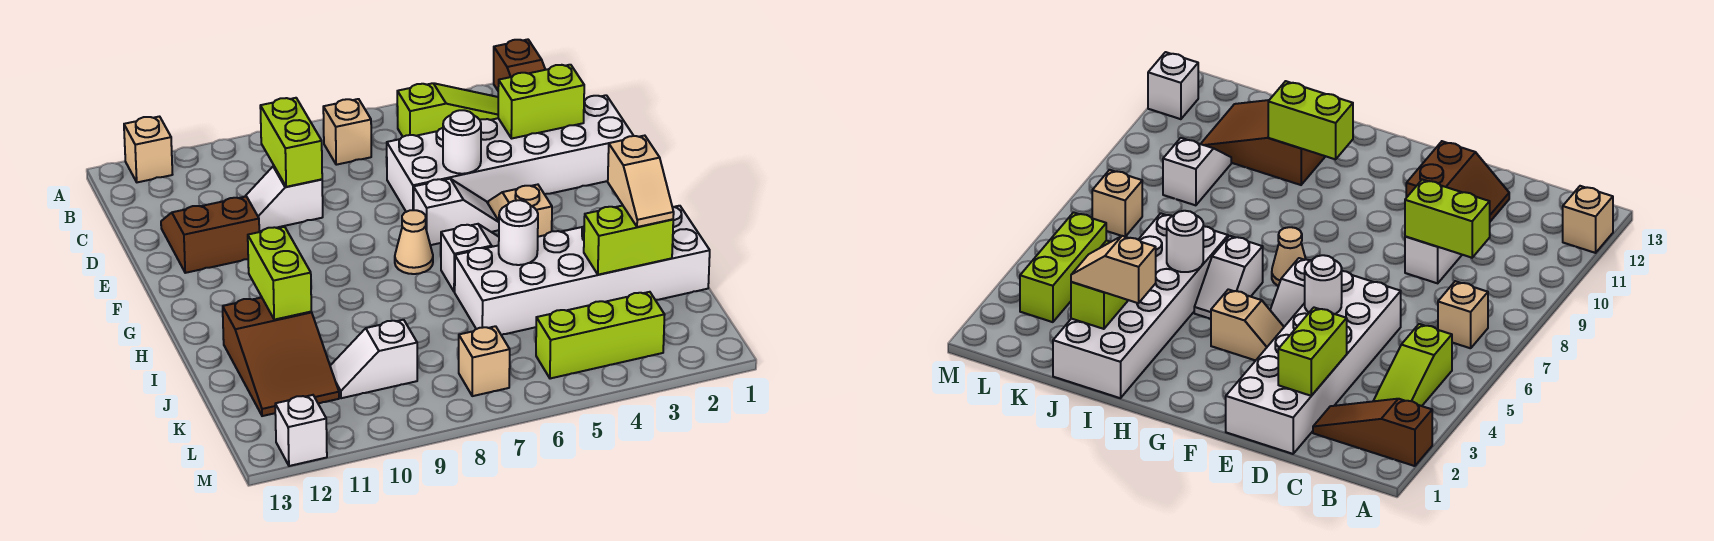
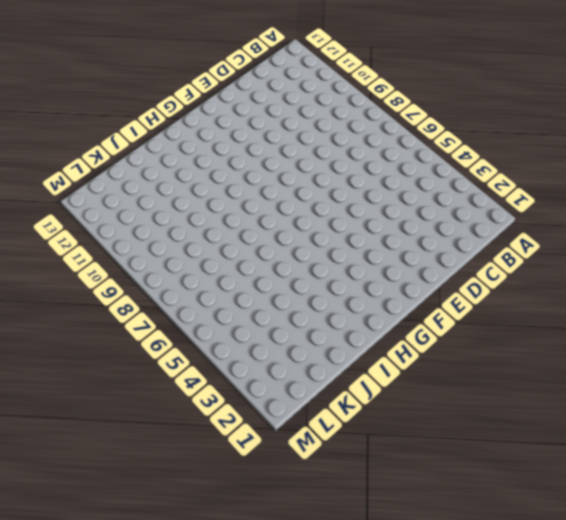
none -> brown slope A2:C2 level 1 top A
none -> tan brick A12 level 1
none -> lime slope B3:B5 level 1 top 5

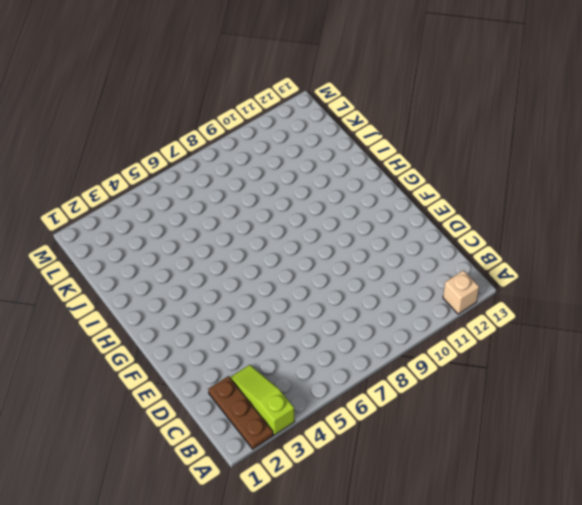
brown plate A2:C2 level 1 -> brown slope A2:C2 level 1 top A
lime slope A3:C3 level 1 top A -> lime slope B3:B5 level 1 top 5
none -> tan brick B7 level 1
none -> white brick D1:E6 level 1
none -> white slope D9:D10 level 1 top 9

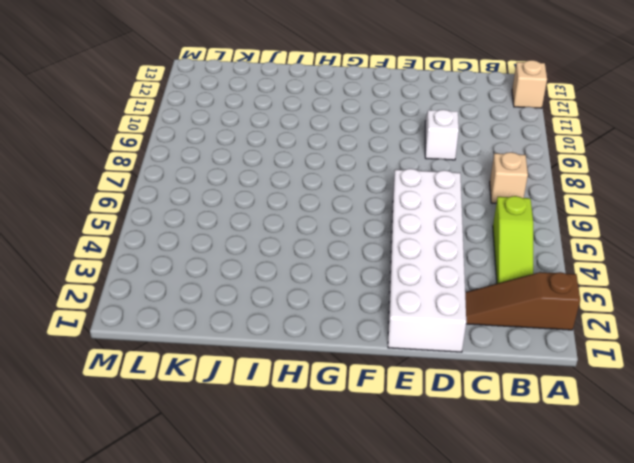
none -> brown slope D11:E12 level 1 top E
none -> tan slope F4:G4 level 1 top G
none -> white slope F5:F6 level 1 top 6

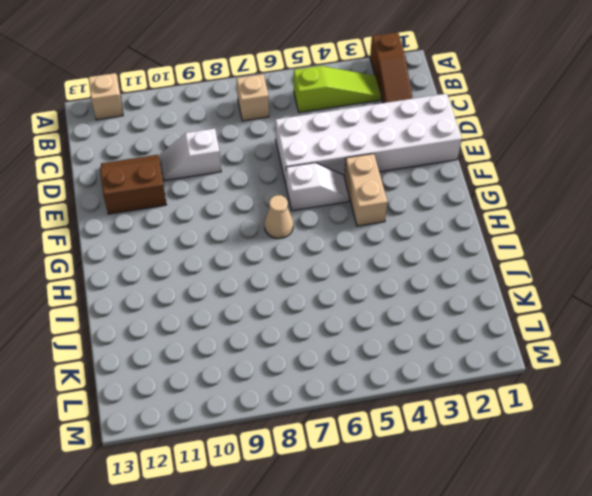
tan brick F4:G4 level 1 -> tan slope F4:G4 level 1 top G
none -> white slope H5:H6 level 1 top 6
none -> white brick I1:J6 level 1
none -> brown slope I11:K12 level 1 top I

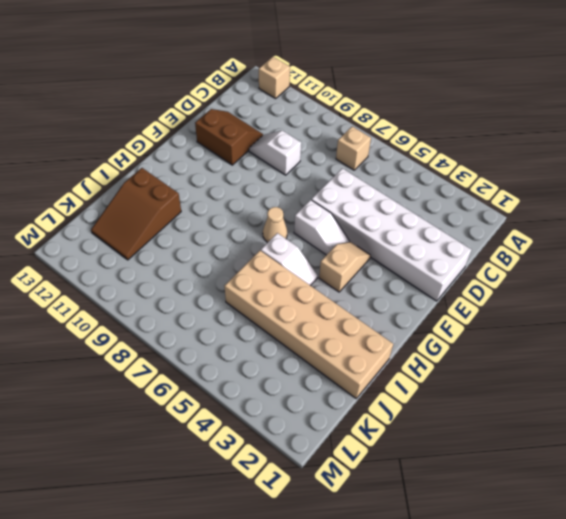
tan brick I1:J6 level 1 -> white brick I1:J6 level 1
none -> brown slope A2:C2 level 1 top A
none -> lime slope B3:B5 level 1 top 5
none -> white slope K9:K10 level 1 top 9

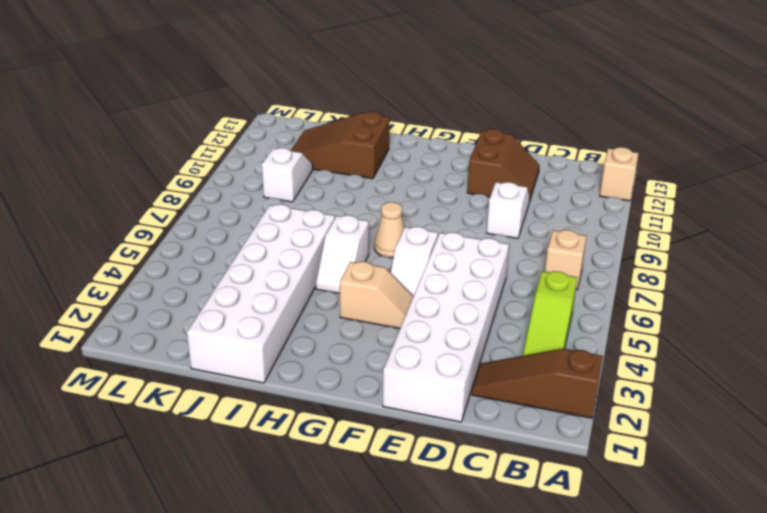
none -> lime brick L3:L5 level 1
none -> tan brick L7 level 1
none -> white brick M12 level 1

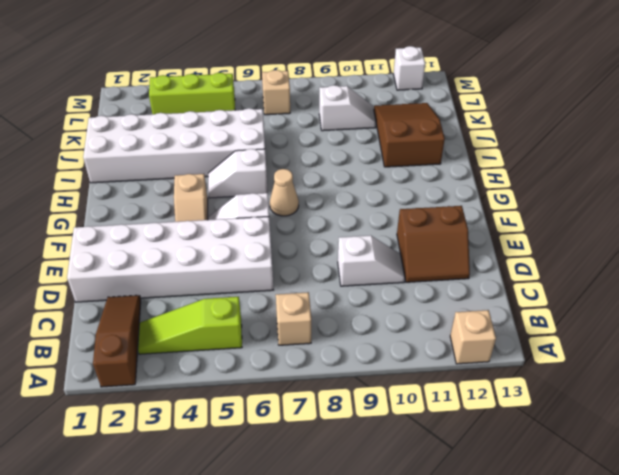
none -> lime brick C9:D9 level 2
none -> lime brick D2:D3 level 2
none -> white round brick E5 level 2

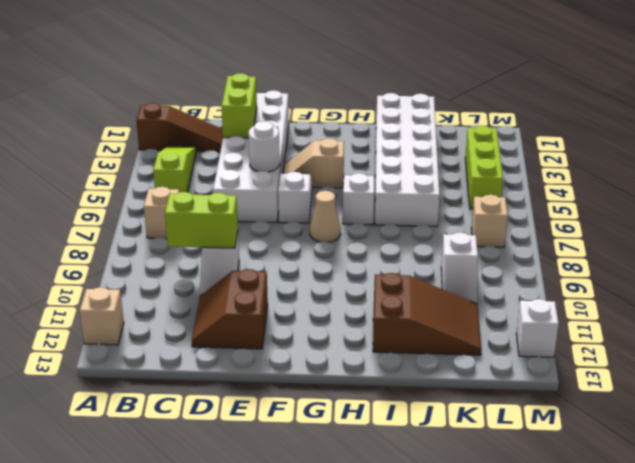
none -> lime brick H11:I11 level 2
none -> white round brick I5 level 2
none -> lime brick J2:J3 level 2

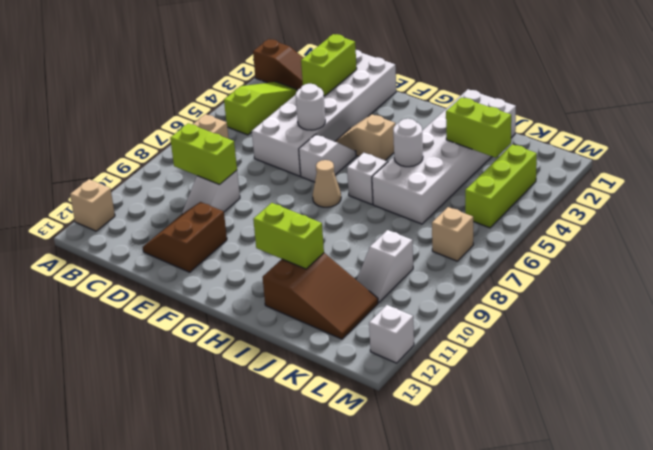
lime brick J3:K3 level 2 -> lime brick J2:J3 level 2
none -> tan slope I2:J2 level 3 top I

